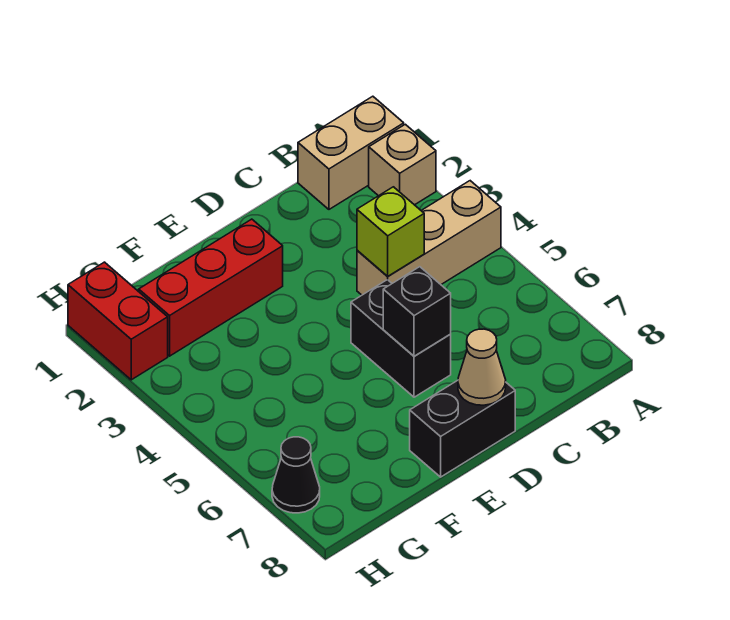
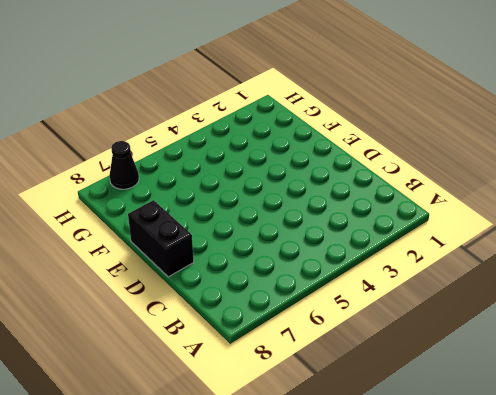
none -> tan brick A1:B1 level 1
none -> tan brick A2 level 1

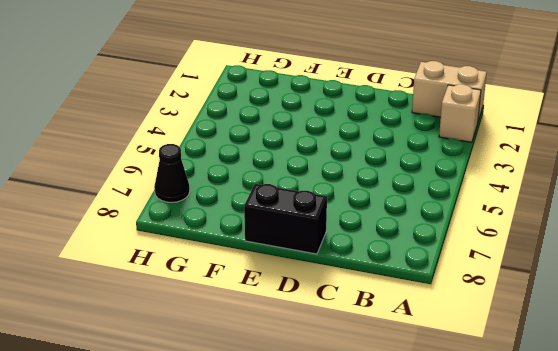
none -> tan brick A4:C4 level 1
none -> black brick D5:D6 level 1

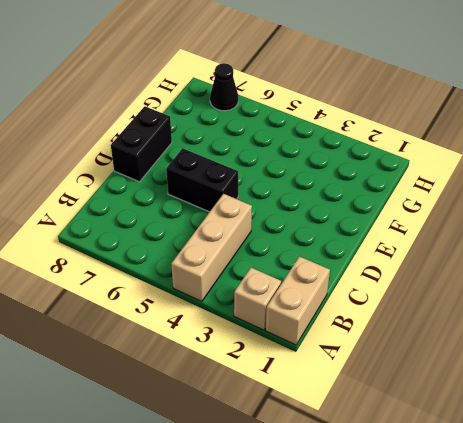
none -> red brick E2:G2 level 1
none -> red brick H1:H2 level 1

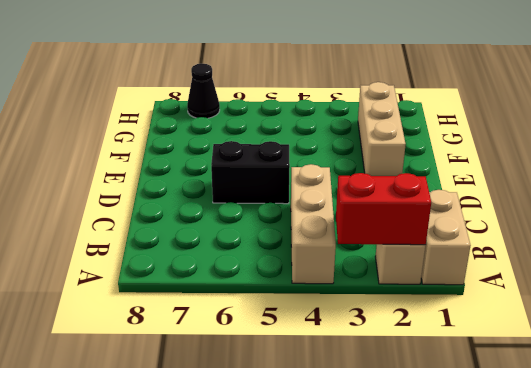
red brick A2:A3 level 2 -> red brick H1:H2 level 1
tan brick E2:G2 level 1 -> red brick E2:G2 level 1
none -> black brick D8:E8 level 1
none -> lime brick C4 level 2

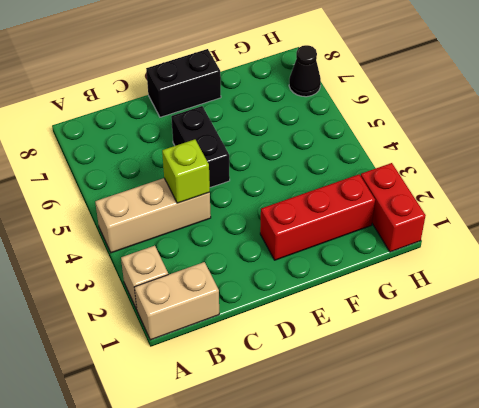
none -> black brick D6 level 2
none -> tan cone D8 level 2

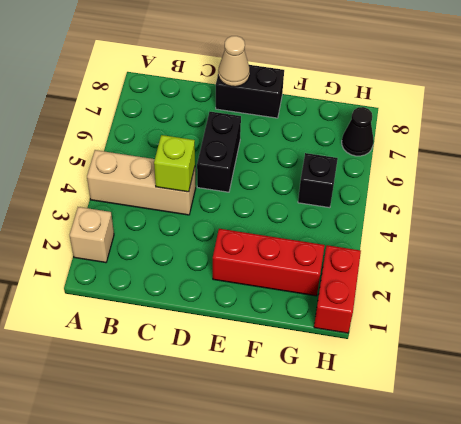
black brick G5 level 1 -> black brick D6 level 2
none -> tan brick A1:B1 level 1

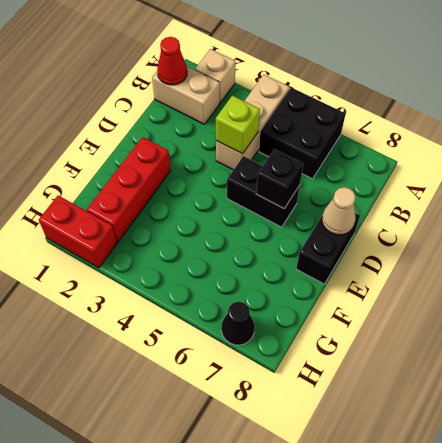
black brick A5:B6 level 1 -> none
tan brick B1:B2 level 1 -> tan brick A1:B1 level 1
red cone B1 level 2 -> none

